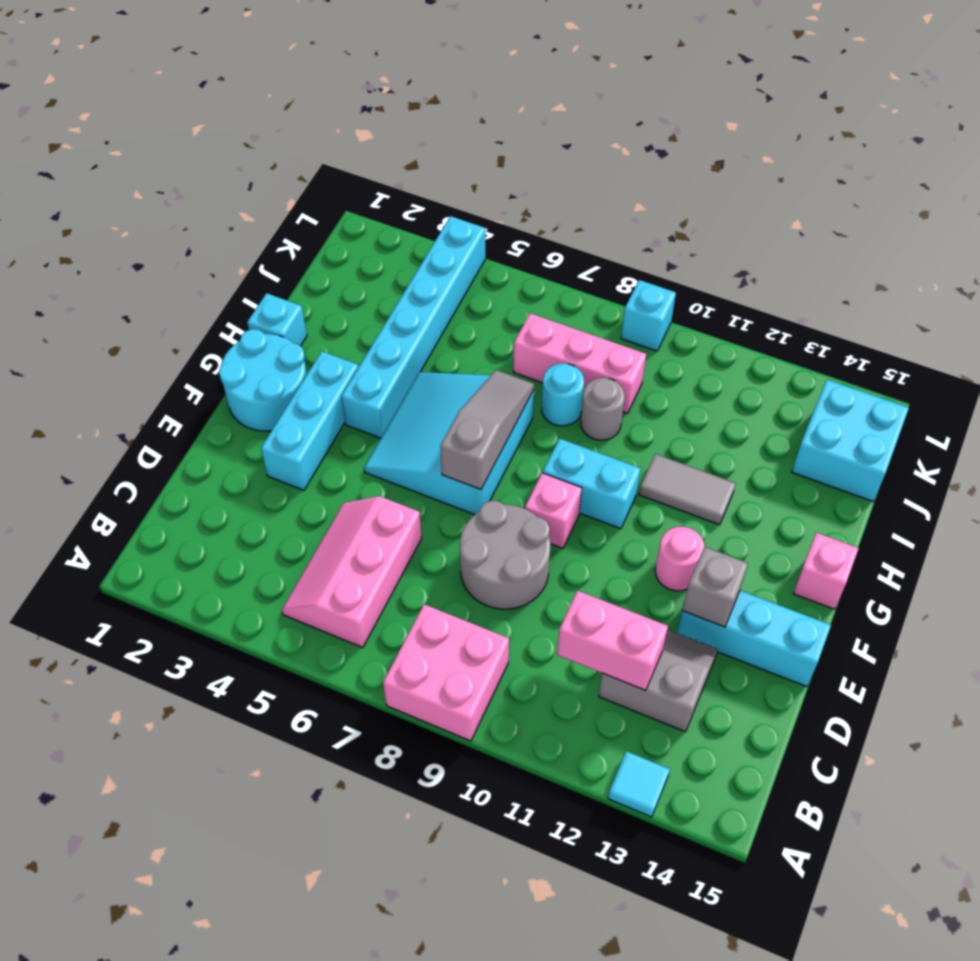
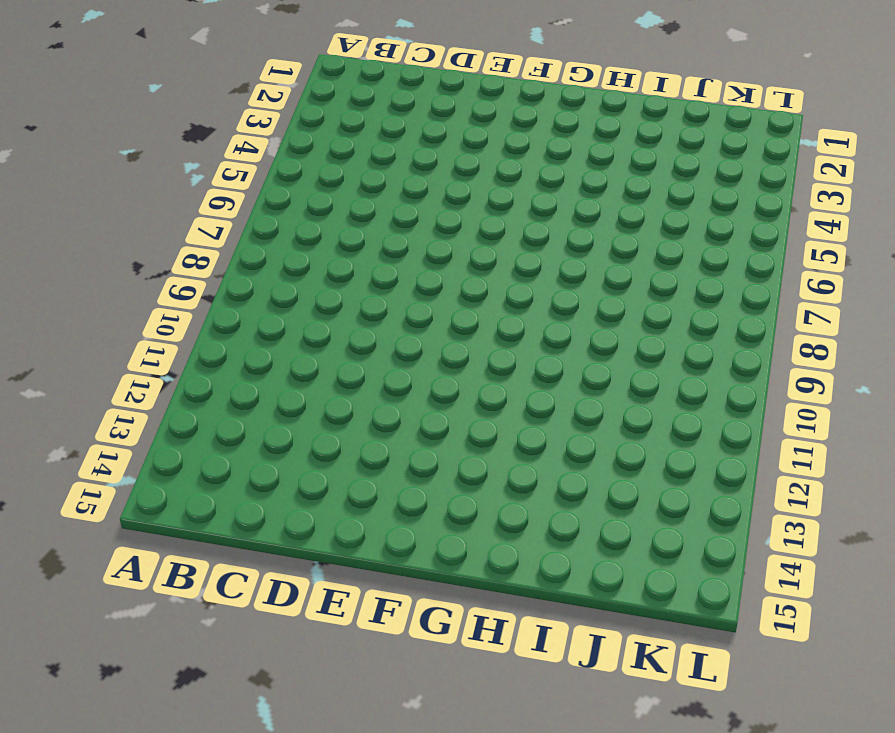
none -> pink brick A8:B9 level 1
none -> cyan tile A13 level 1
none -> pink slope B5:D6 level 1 top 6

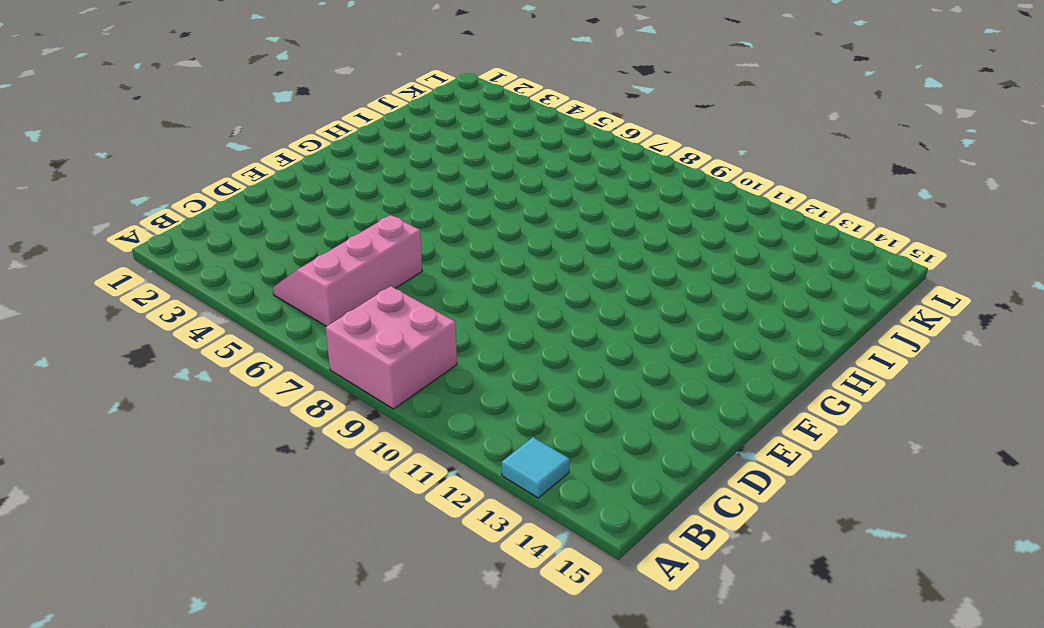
none -> grey slope C12:D13 level 1 top C
none -> grey round brick D8:E9 level 1
none -> cyan brick E3:G3 level 1

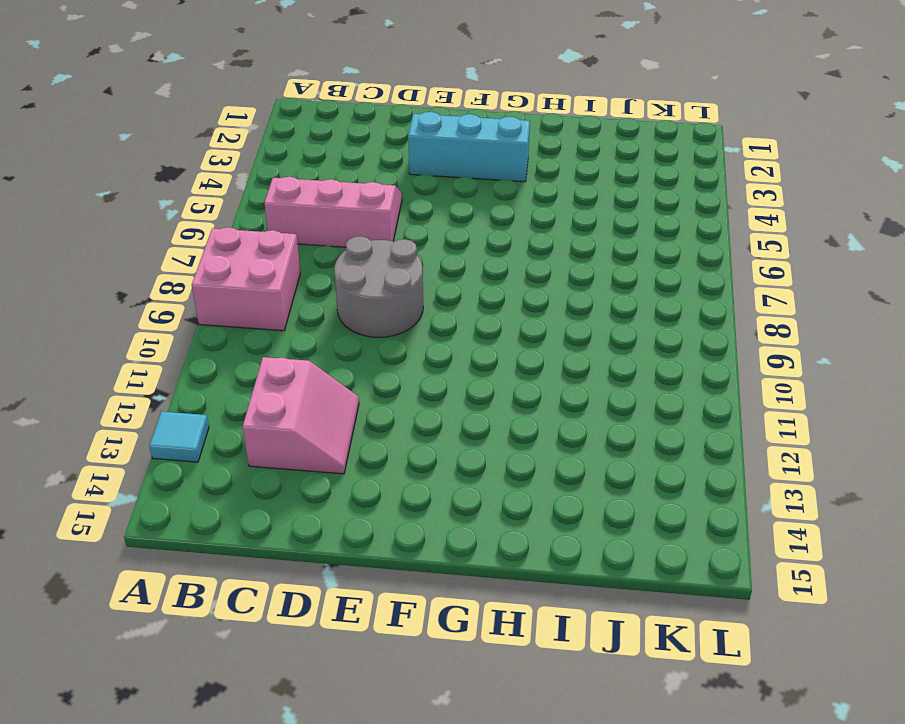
pink slope C12:D13 level 1 top C -> grey slope C12:D13 level 1 top C
none -> cyan brick E13:E15 level 1
none -> cyan round brick F1:G2 level 1
none -> cyan slope F5:H7 level 1 top 7

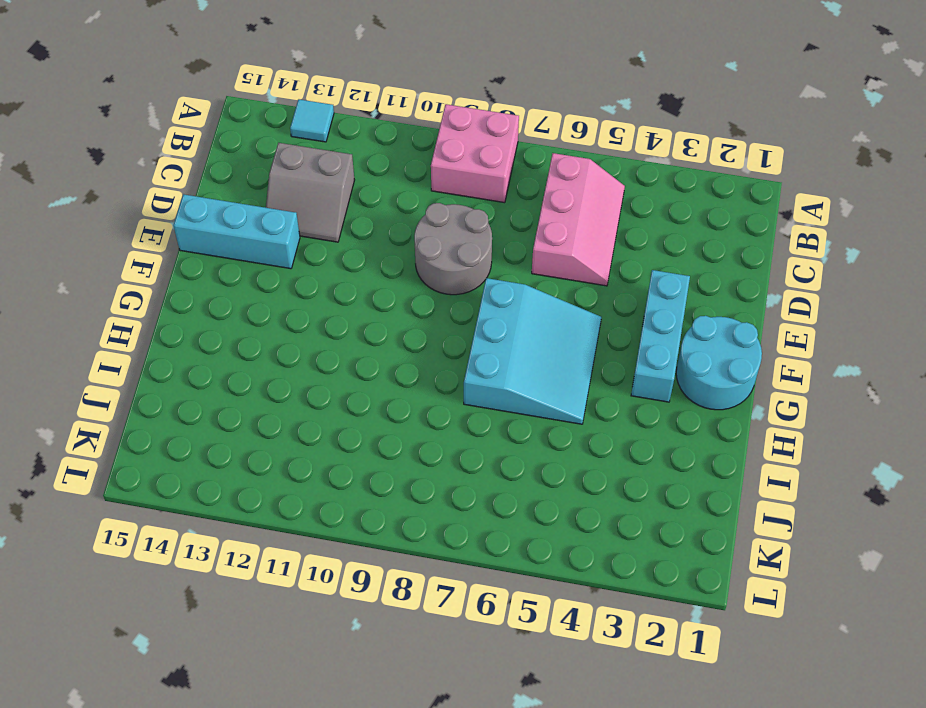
none -> pink brick F9 level 1
none -> pink round brick F12 level 1
none -> cyan brick G4:L4 level 1

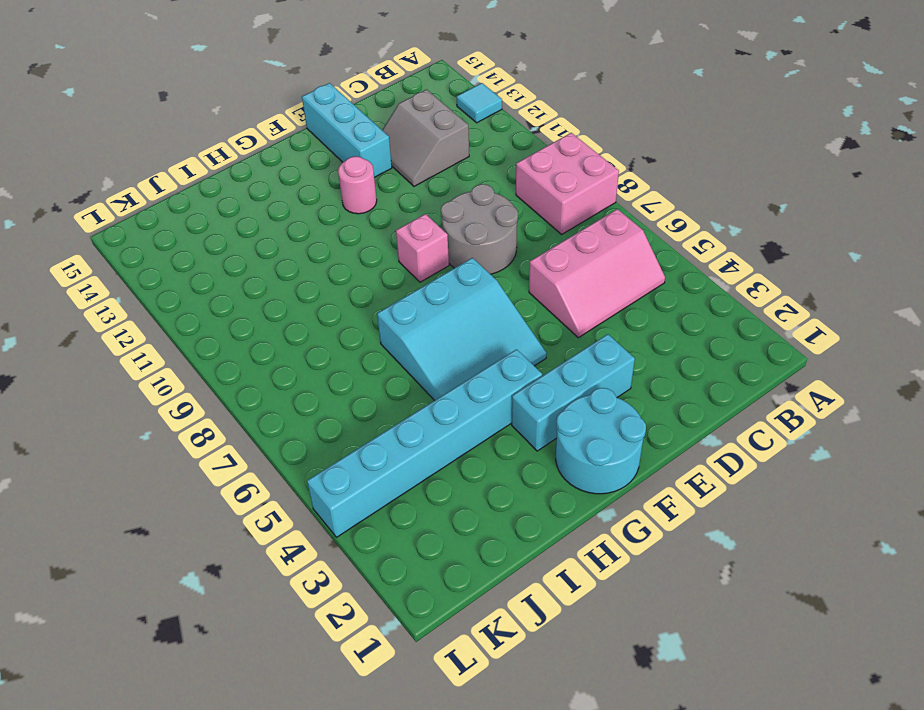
none -> cyan brick G9:G10 level 1
none -> pink brick G15 level 1
none -> cyan brick H1 level 1

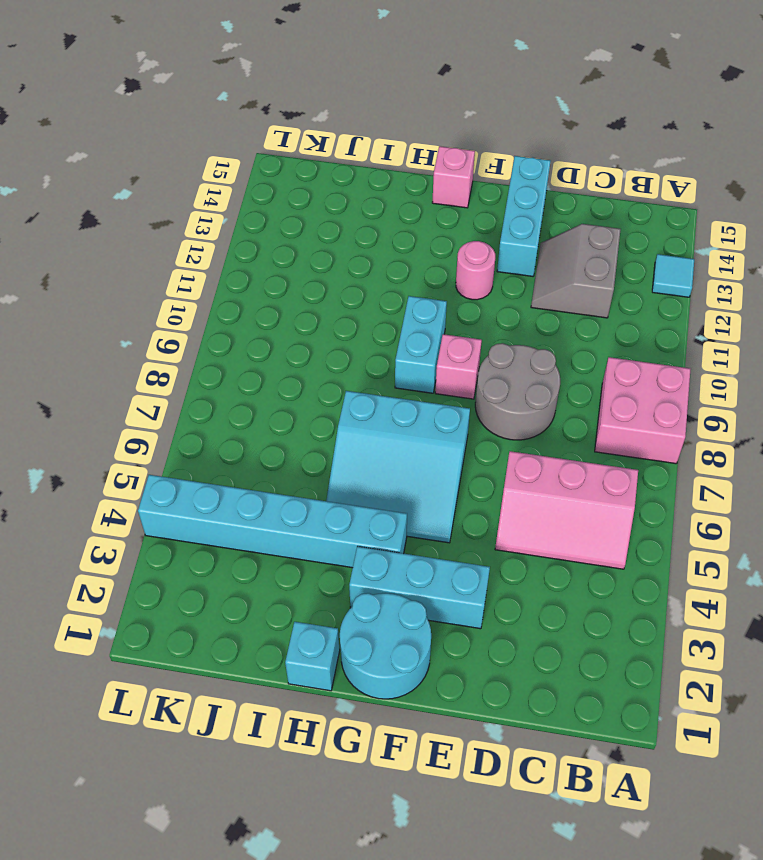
none -> grey tile H11:H12 level 1
none -> cyan round brick I8 level 1
none -> grey round brick I9 level 1

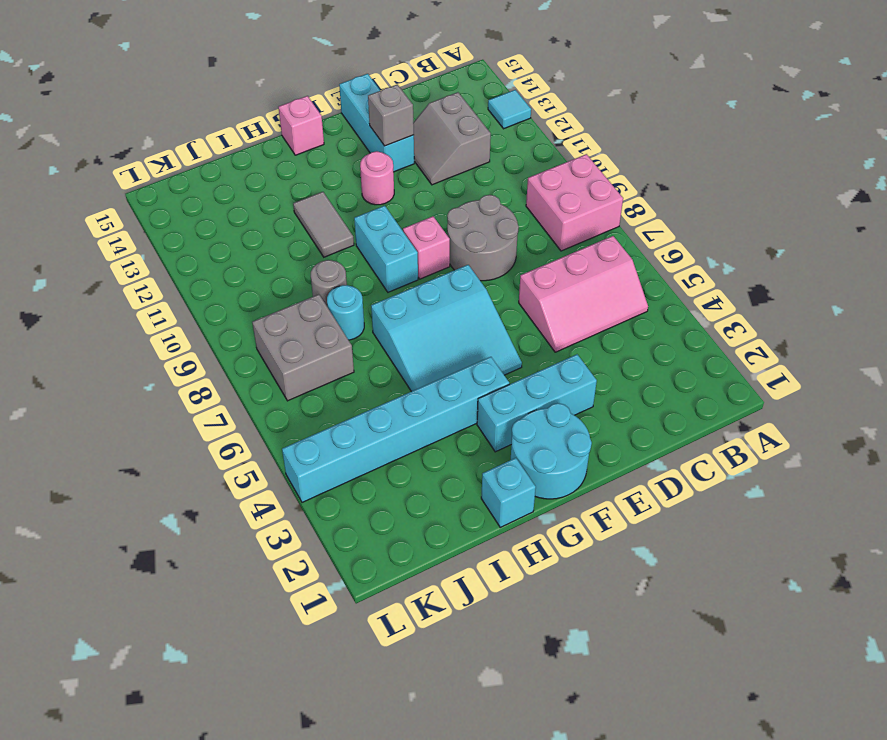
grey brick J7:K8 level 1 -> pink brick J7:J9 level 1
none -> cyan brick J14:K15 level 1
none -> cyan brick L9 level 1
none -> pink brick C11:C12 level 2

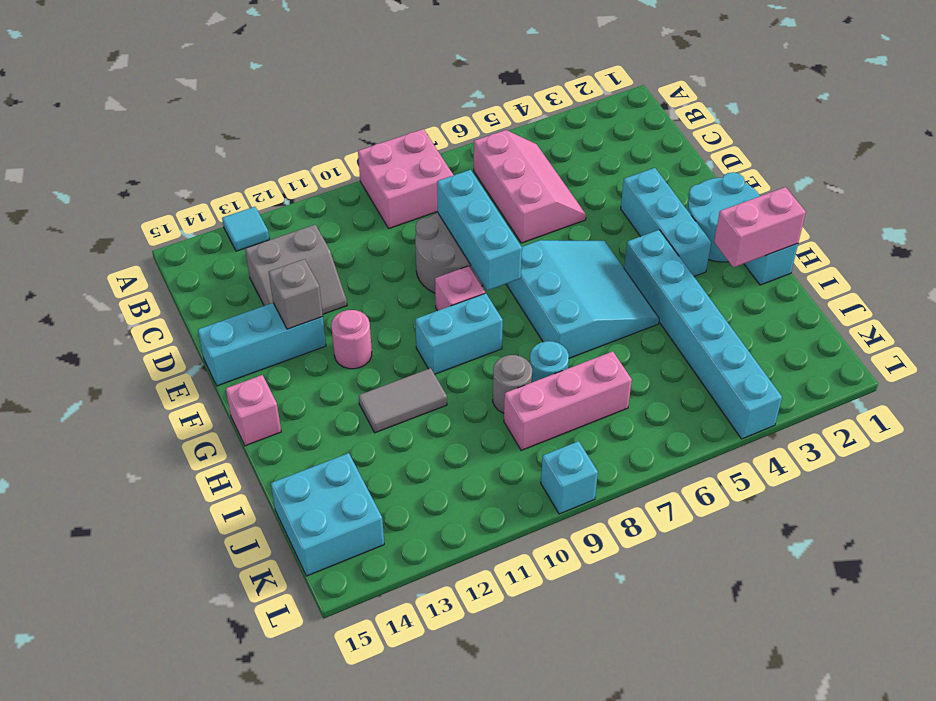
cyan brick D8:F8 level 2 -> none
pink brick H1:H2 level 2 -> pink brick C11:C12 level 2
none -> grey slope F7:H7 level 2 top F

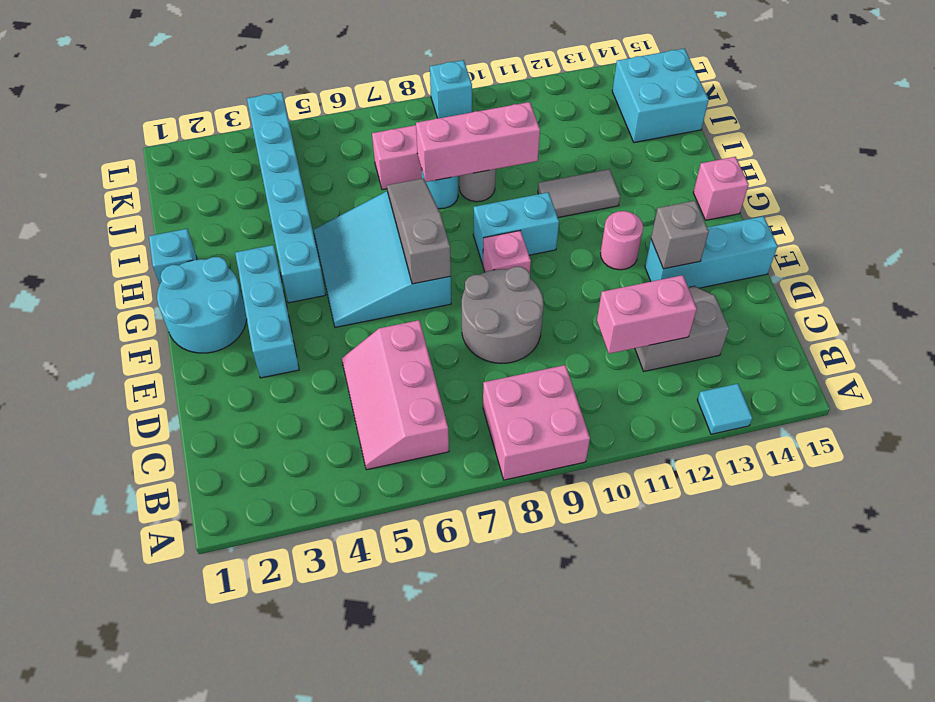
pink brick I8:I10 level 2 -> none

